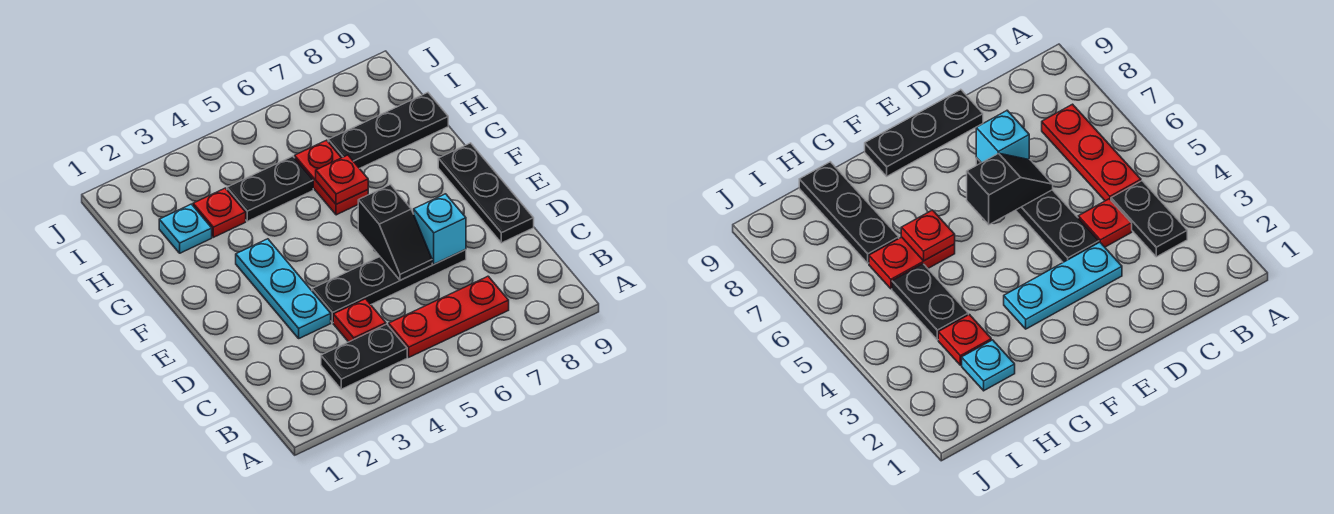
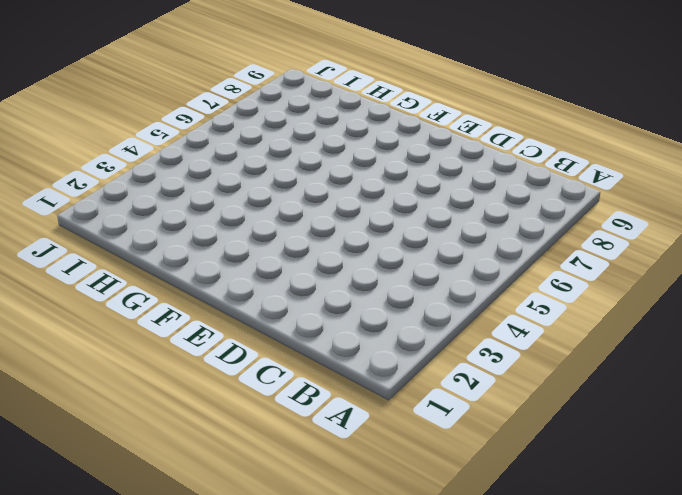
none -> black plate B3:B4 level 1
none -> red plate B5:B7 level 1
none -> red plate C4 level 1

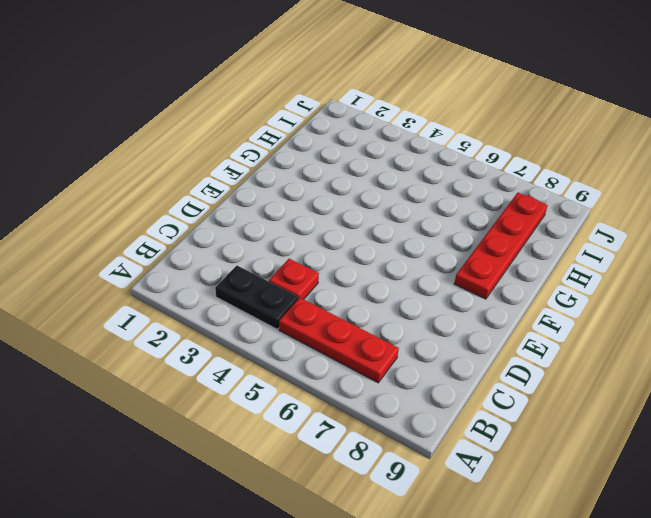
red plate F8:I8 level 1 -> black plate H7:H9 level 1
none -> cyan plate D3:F3 level 1
none -> black plate D4:D7 level 1
none -> black plate D9:F9 level 1

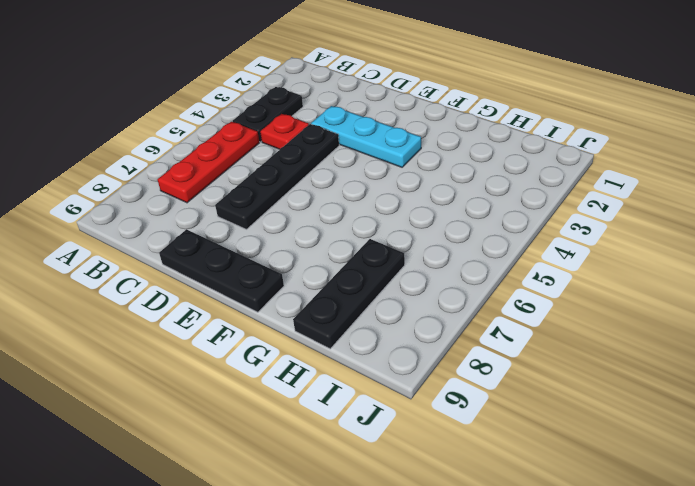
none -> red plate G6:H6 level 1
none -> cyan plate H2 level 1
none -> red plate H3 level 1

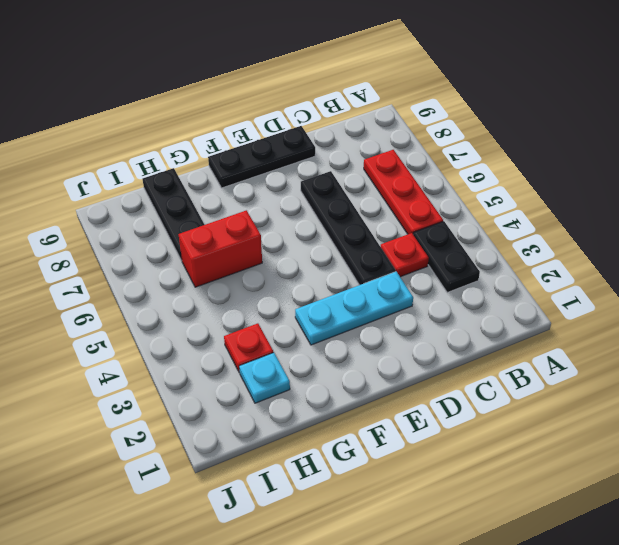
red brick G6:H6 level 1 -> red plate G6:H6 level 1
none -> black plate H4:H5 level 1
none -> black slope D6:E6 level 2 top E
none -> cyan brick D7 level 2

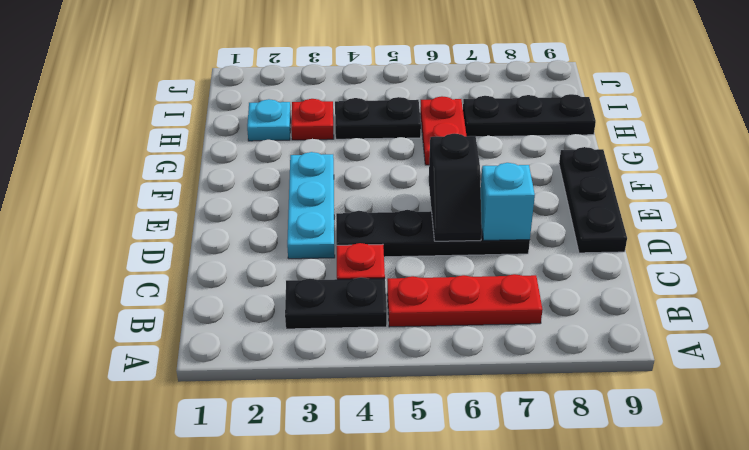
none -> red plate G6 level 2

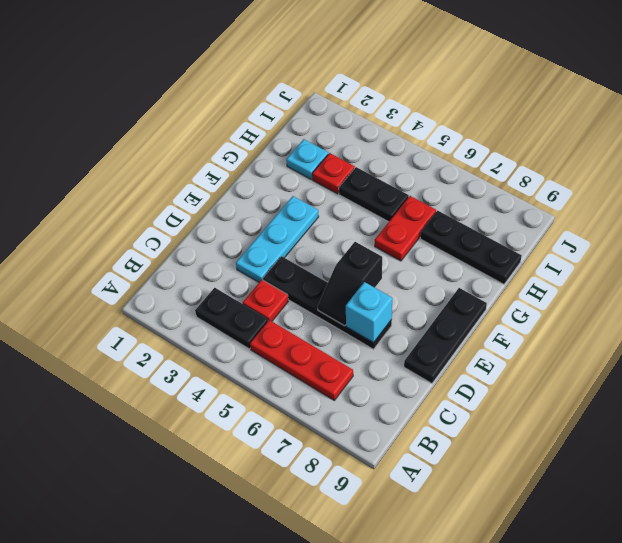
none -> red plate G6 level 2

